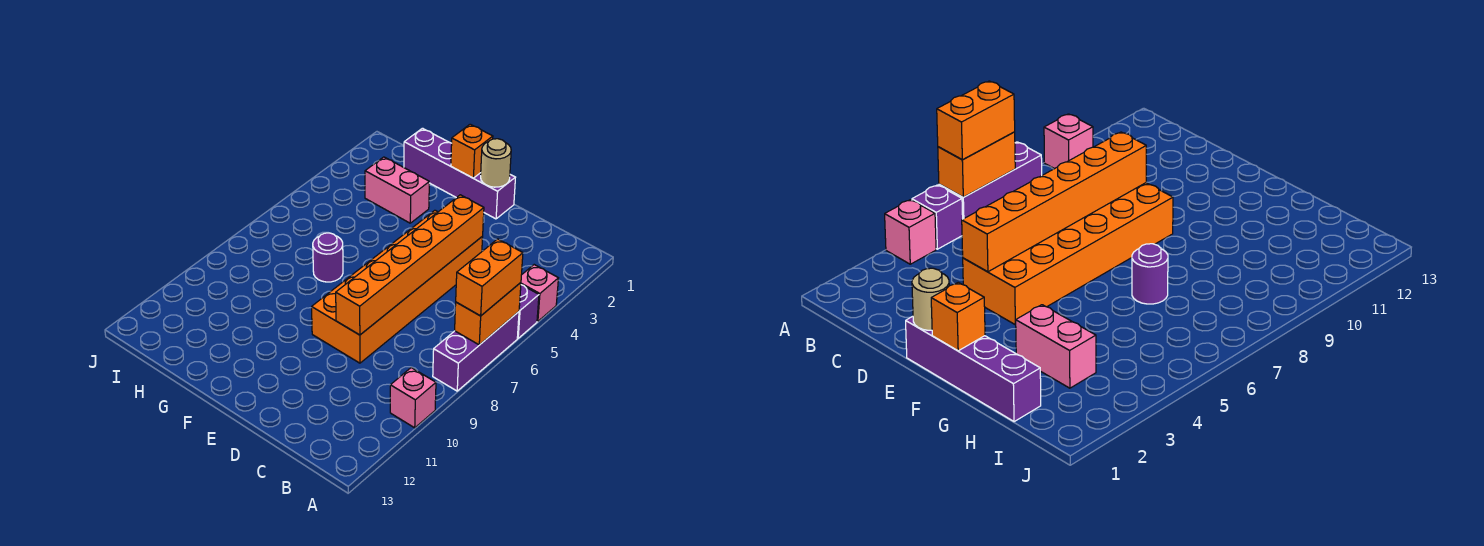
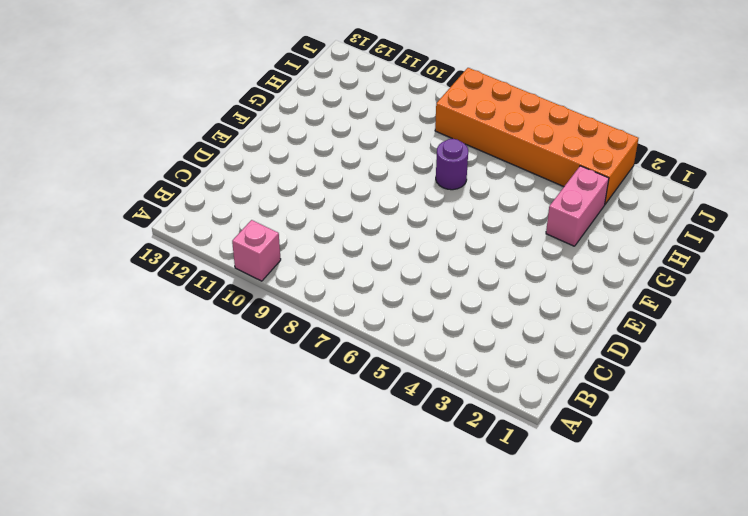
orange brick I3:J8 level 1 -> orange brick D4:E9 level 1
none -> pink brick A4 level 1
none -> purple brick A5 level 1
none -> purple brick A6:A8 level 1

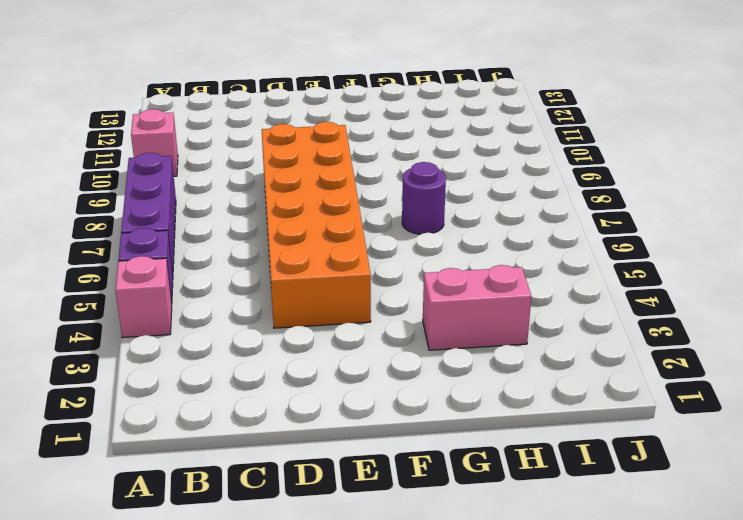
none -> purple brick E1:H1 level 1
none -> orange brick A6:A7 level 2
none -> orange brick D4:D9 level 2

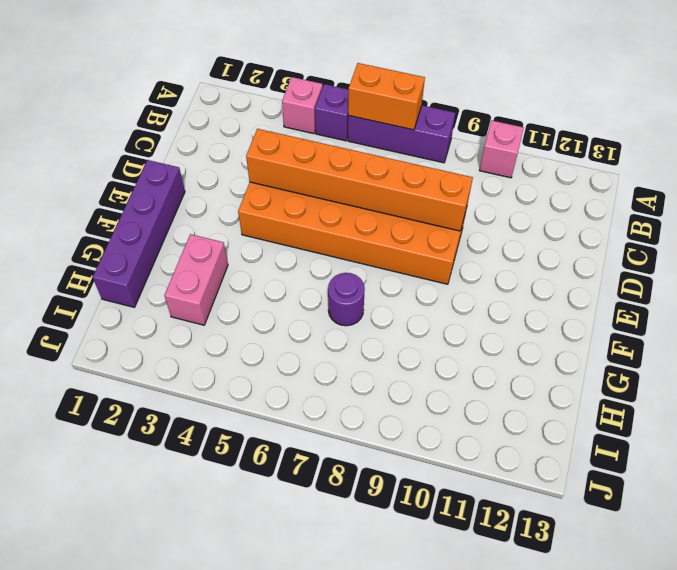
none -> tan round brick E1 level 2
none -> orange brick F1 level 2
none -> orange brick A6:A7 level 3

